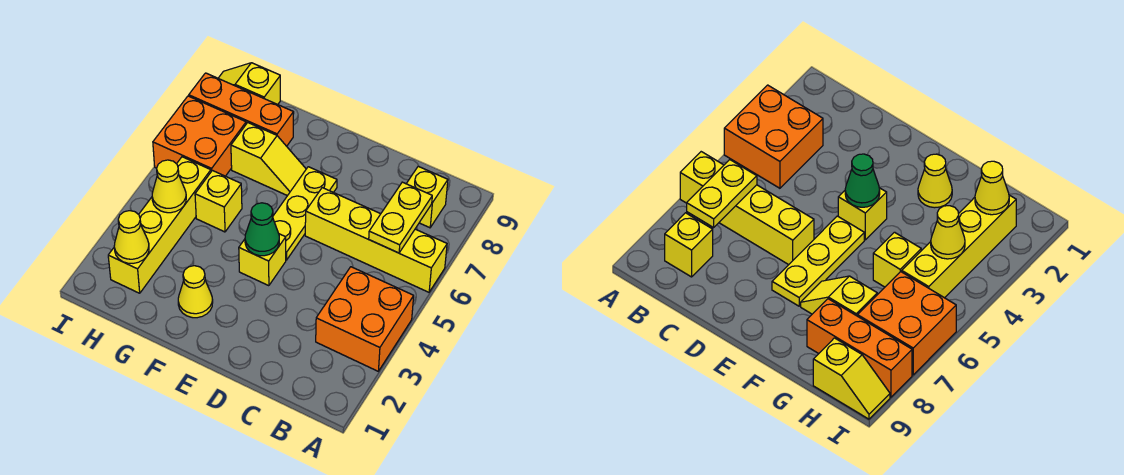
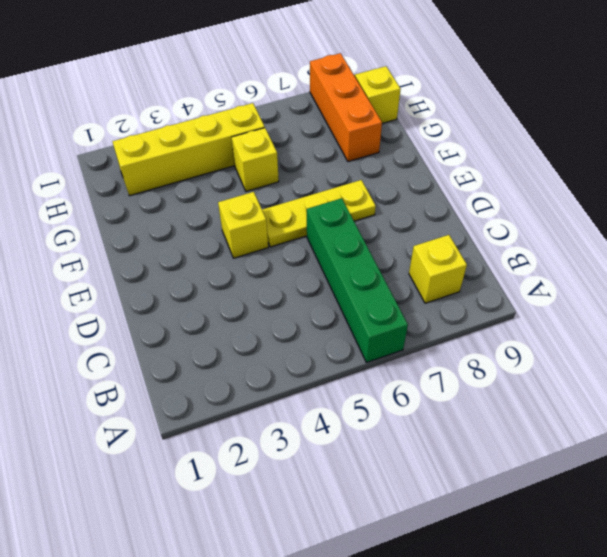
green brick A6:D6 level 1 -> yellow brick A6:D6 level 1
none -> orange brick A3:B4 level 1
none -> yellow cone F2 level 1
none -> yellow slope F7:G7 level 1 top G

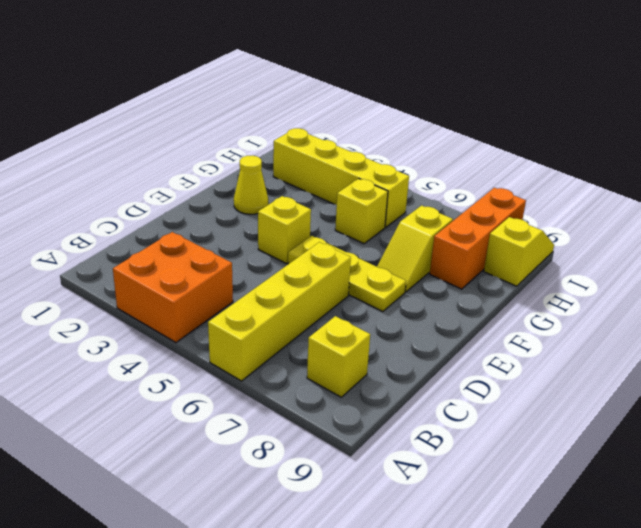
none -> orange brick H6:I7 level 1
none -> yellow plate B6:B7 level 2
none -> green cone E4 level 2

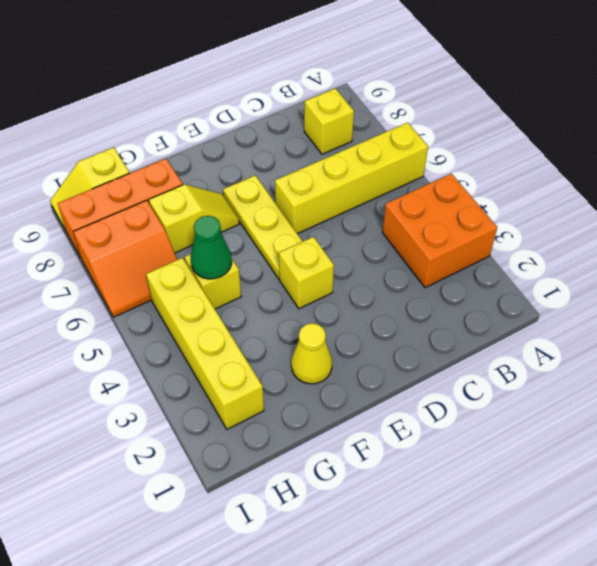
green cone G5 level 2 -> green cone E4 level 2
orange slope H6:I7 level 1 top 7 -> orange brick H6:I7 level 1
none -> yellow plate B6:B7 level 2
none -> yellow cone H2 level 2
none -> yellow cone H4 level 2

